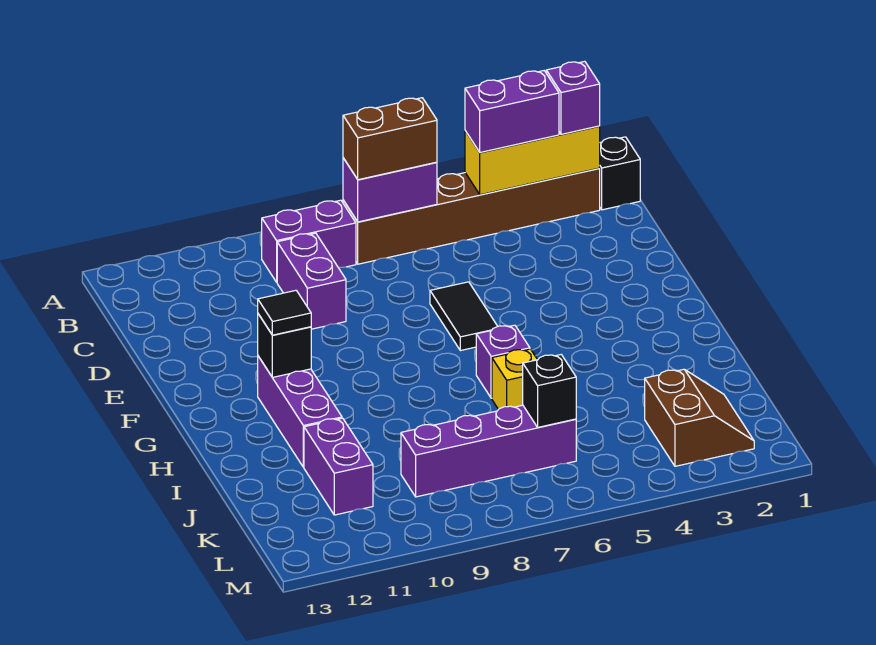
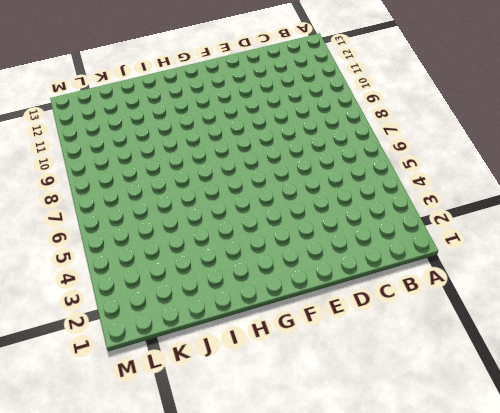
none -> black brick B1 level 1
none -> brown brick B2:B7 level 1
none -> purple brick B8:B9 level 1

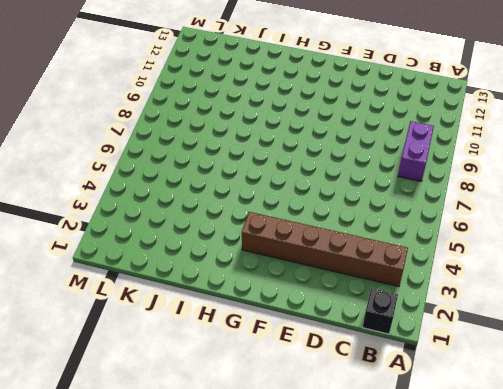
brown brick B3:G3 level 1 -> brown brick B2:B7 level 1
none -> purple brick C9:D9 level 1
none -> black tile E6:F6 level 1
none -> purple brick G11:I11 level 1

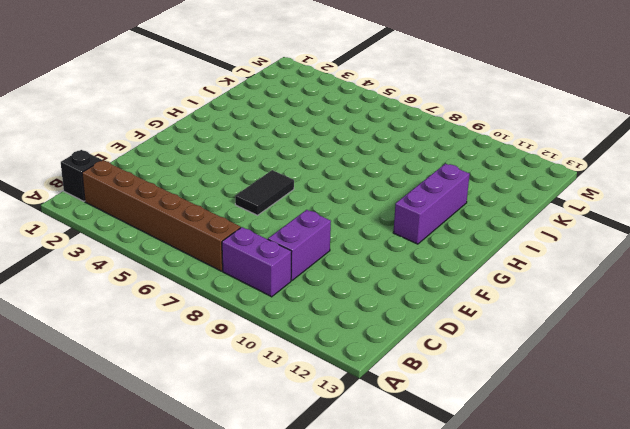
none -> purple brick H6 level 1
none -> yellow brick I6 level 1
none -> purple brick J11:K11 level 1

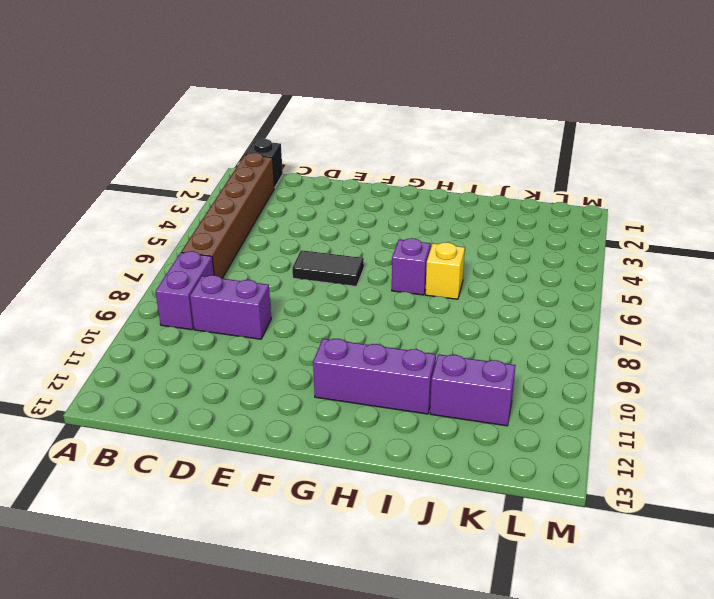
none -> brown slope K2:L3 level 1 top 3
none -> purple brick K6:K9 level 1
none -> yellow brick B2:B4 level 2

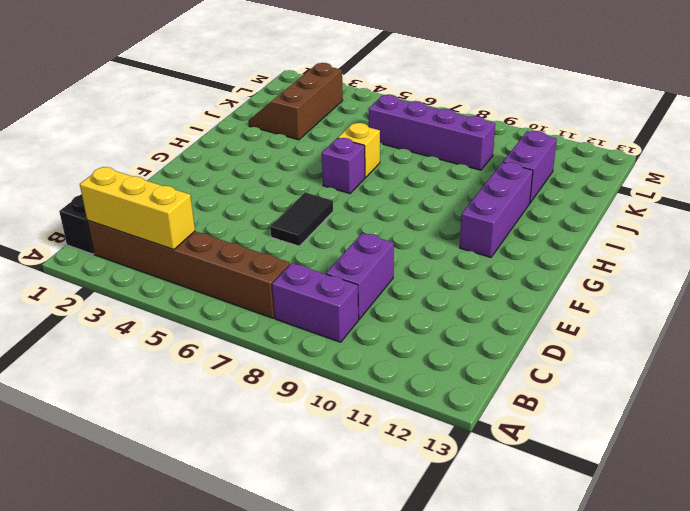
brown slope J2:L3 level 1 top 3 -> brown slope K2:L3 level 1 top 3
none -> purple brick B6:B7 level 2
none -> black brick G11 level 2
none -> black brick K6 level 2

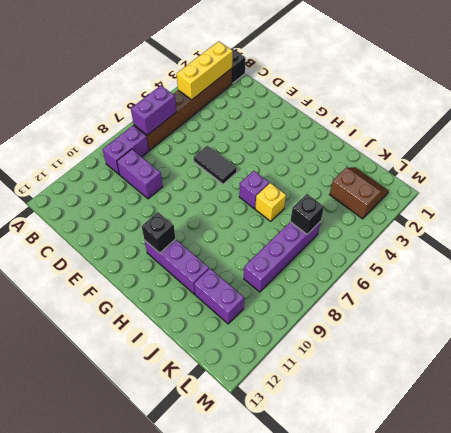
none -> purple brick B2 level 3
none -> purple brick B3:B4 level 3
none -> brown brick B6:B7 level 3

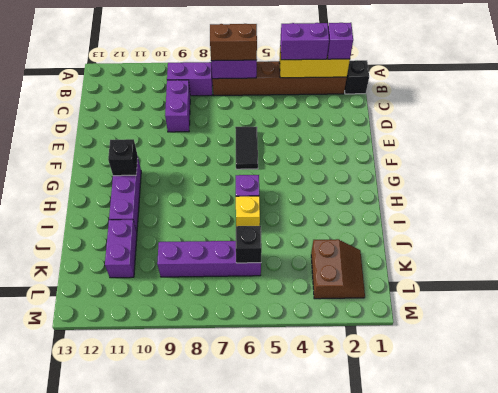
none -> black tile G11 level 3

